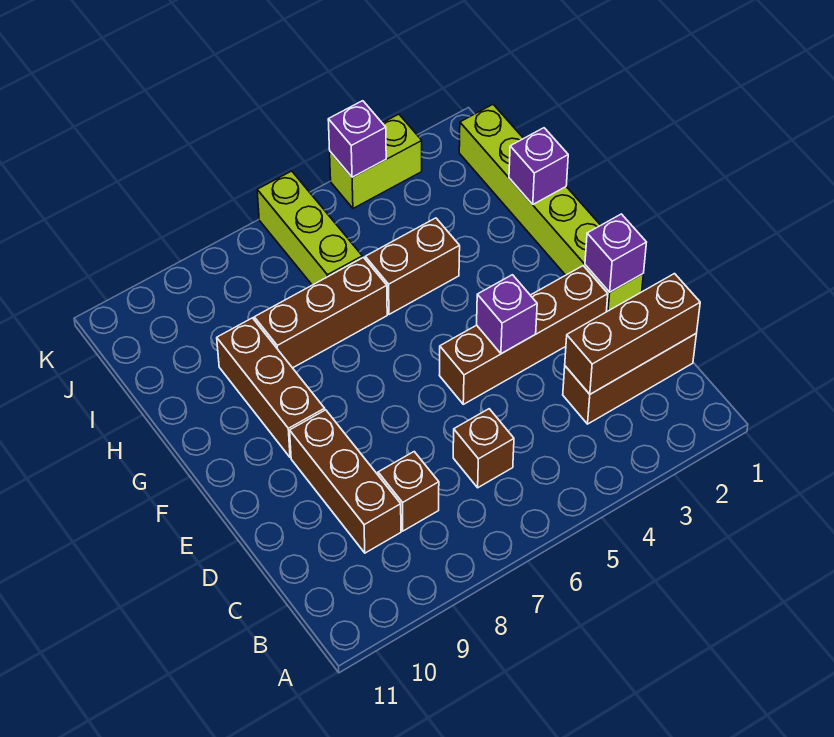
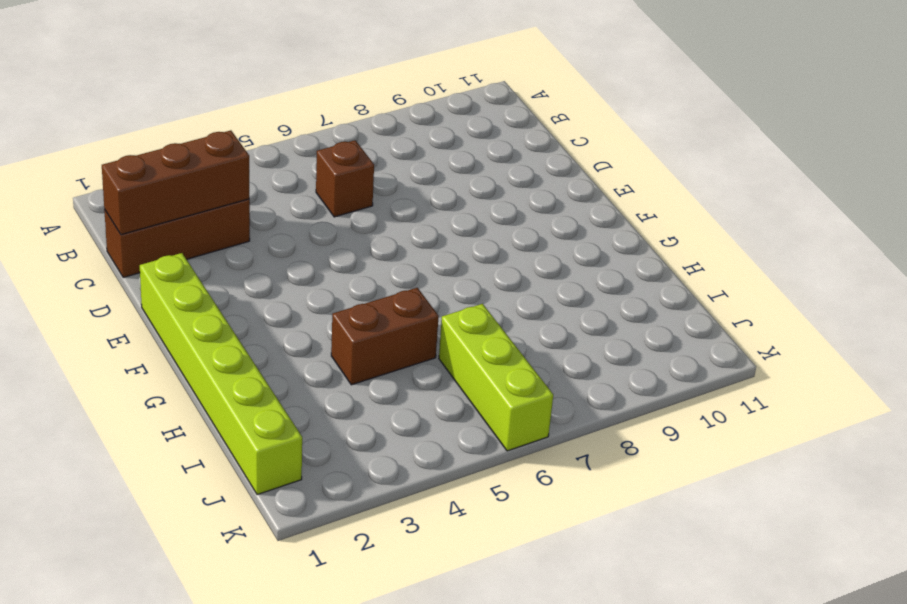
none -> brown brick C8 level 1
none -> brown brick C9:E9 level 1
none -> brown brick E2:E5 level 1

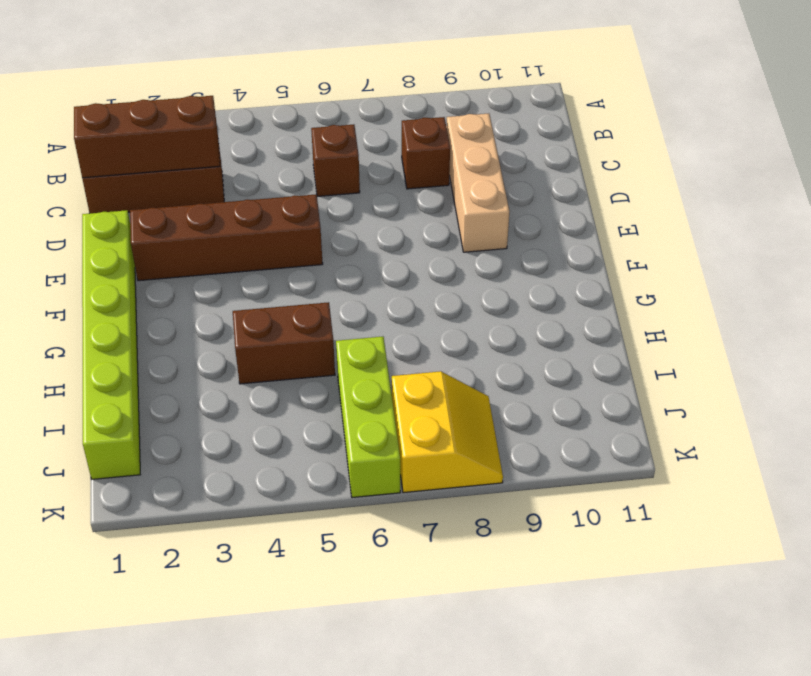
tan brick C9:E9 level 1 -> brown brick C9:E9 level 1
yellow slope J7:K8 level 1 top 7 -> none
none -> brown brick F9:H9 level 1
none -> brown brick H6:H8 level 1
none -> lime brick K3:K4 level 1

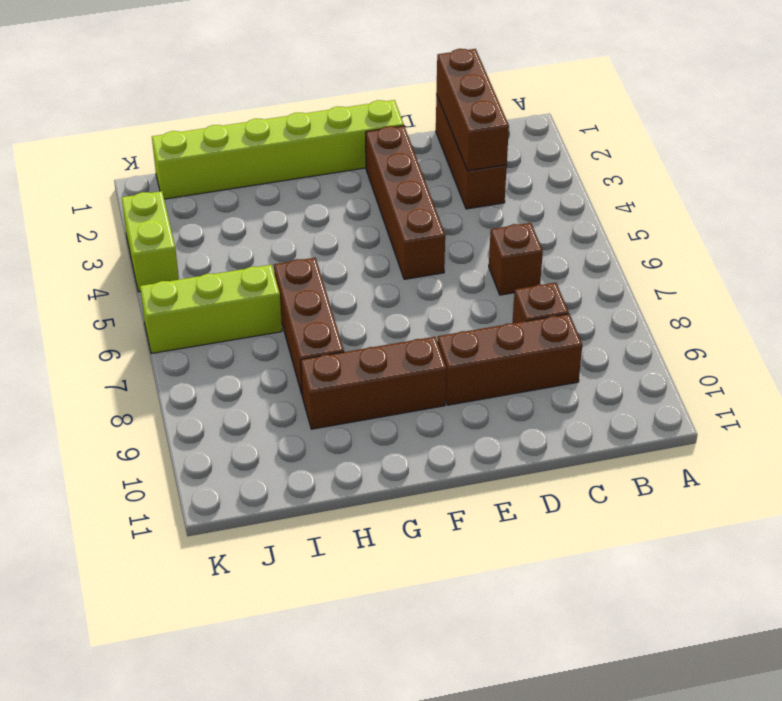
none -> brown brick H4:H5 level 1
none -> purple brick E1 level 2
none -> purple brick E4 level 2

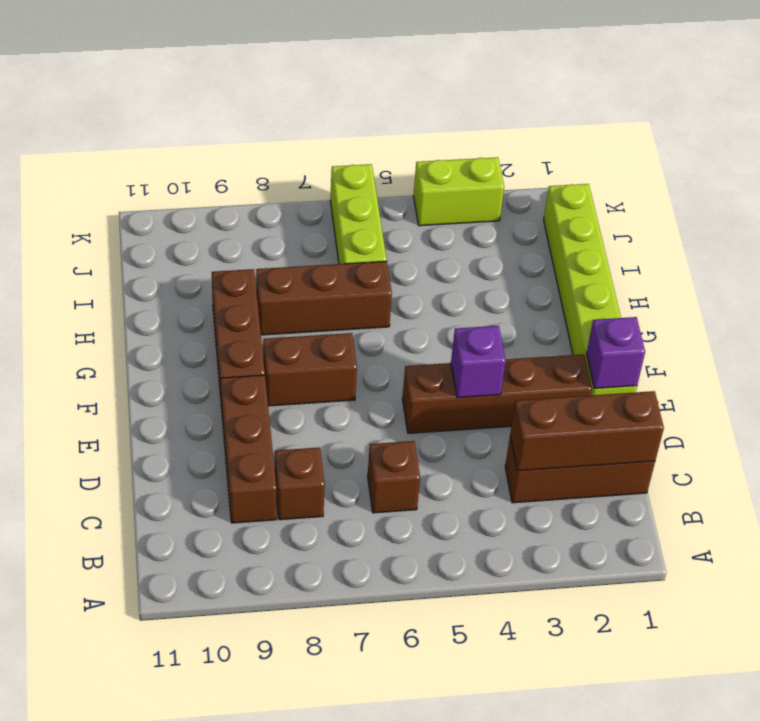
brown brick F7:F8 level 1 -> brown brick H4:H5 level 1
none -> purple brick H1 level 2
none -> purple brick K4 level 2

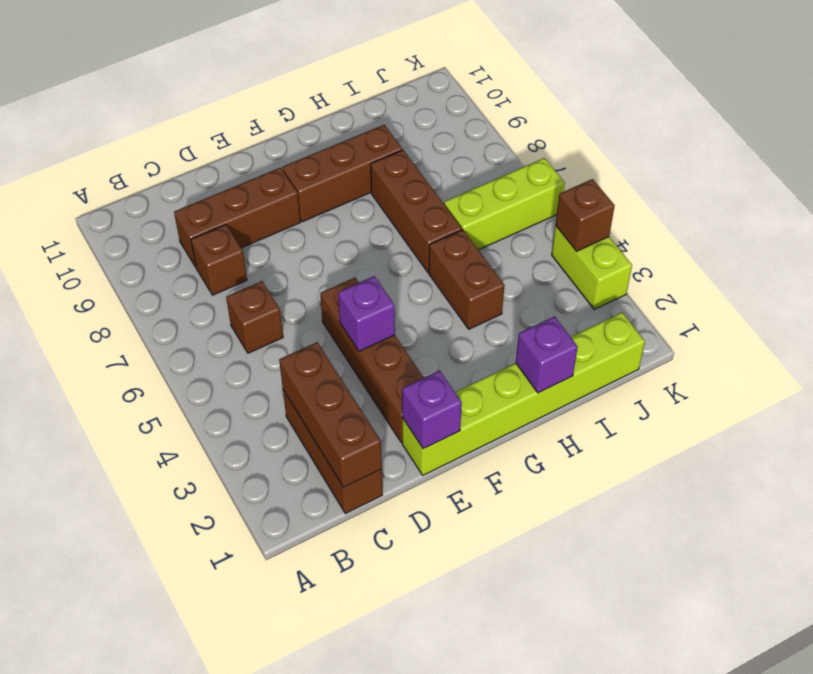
brown brick K4 level 2 -> purple brick K4 level 2

